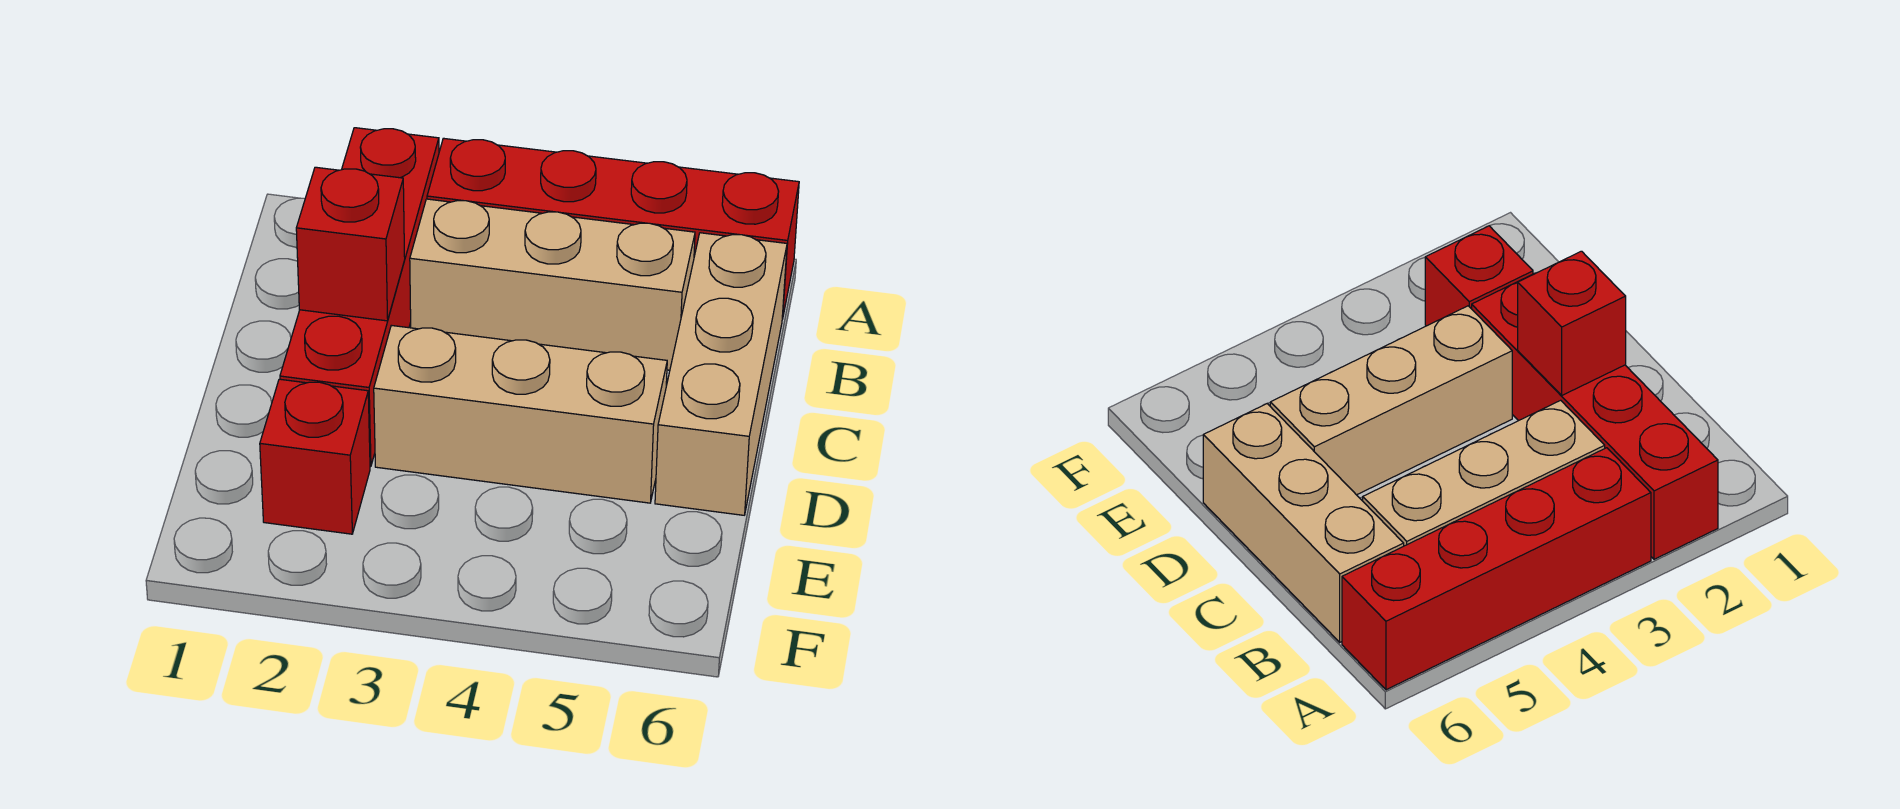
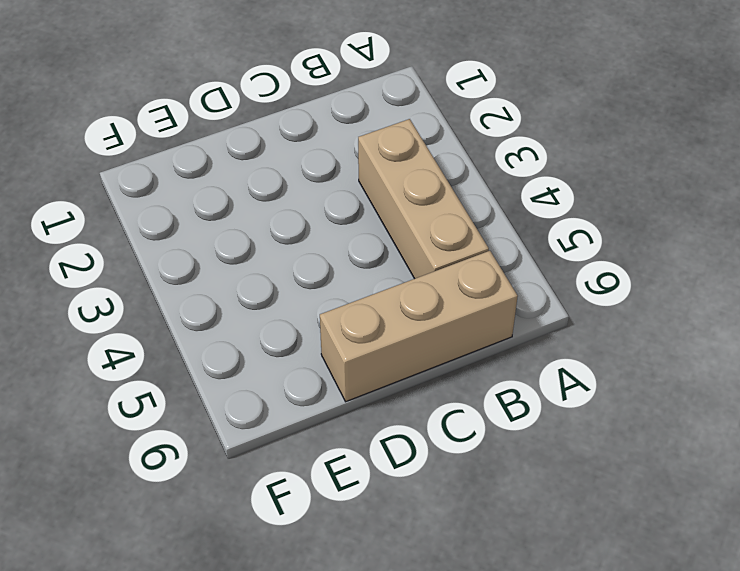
none -> red brick A2:D2 level 1
none -> red brick A3:A6 level 1

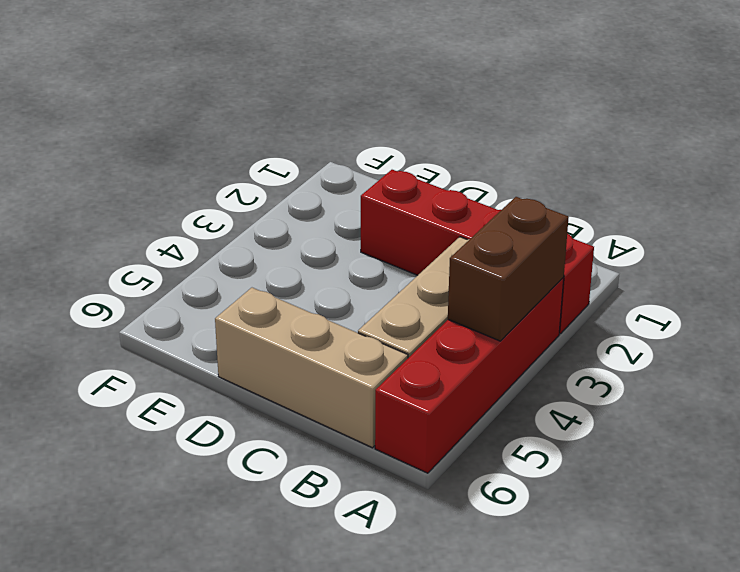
brown brick A3:A4 level 2 -> none
none -> tan brick D3:D5 level 1
none -> red brick E2 level 1

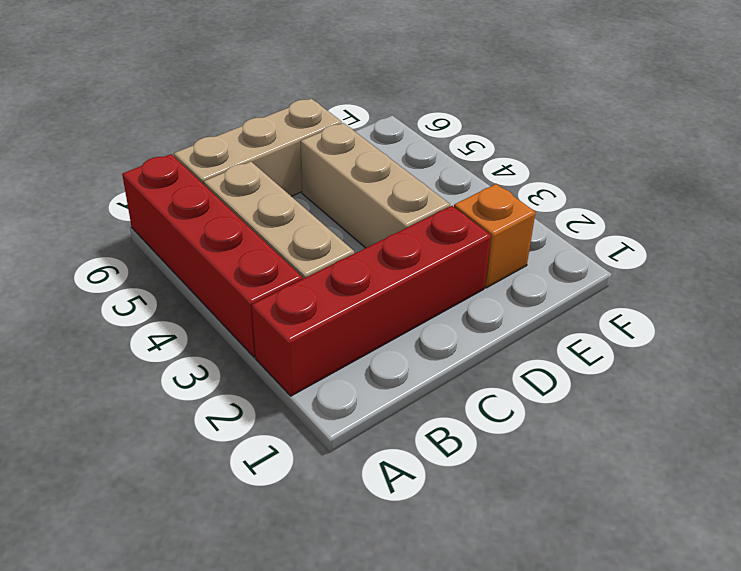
orange brick E2 level 1 -> red brick E2 level 1
none -> red brick C2 level 2

